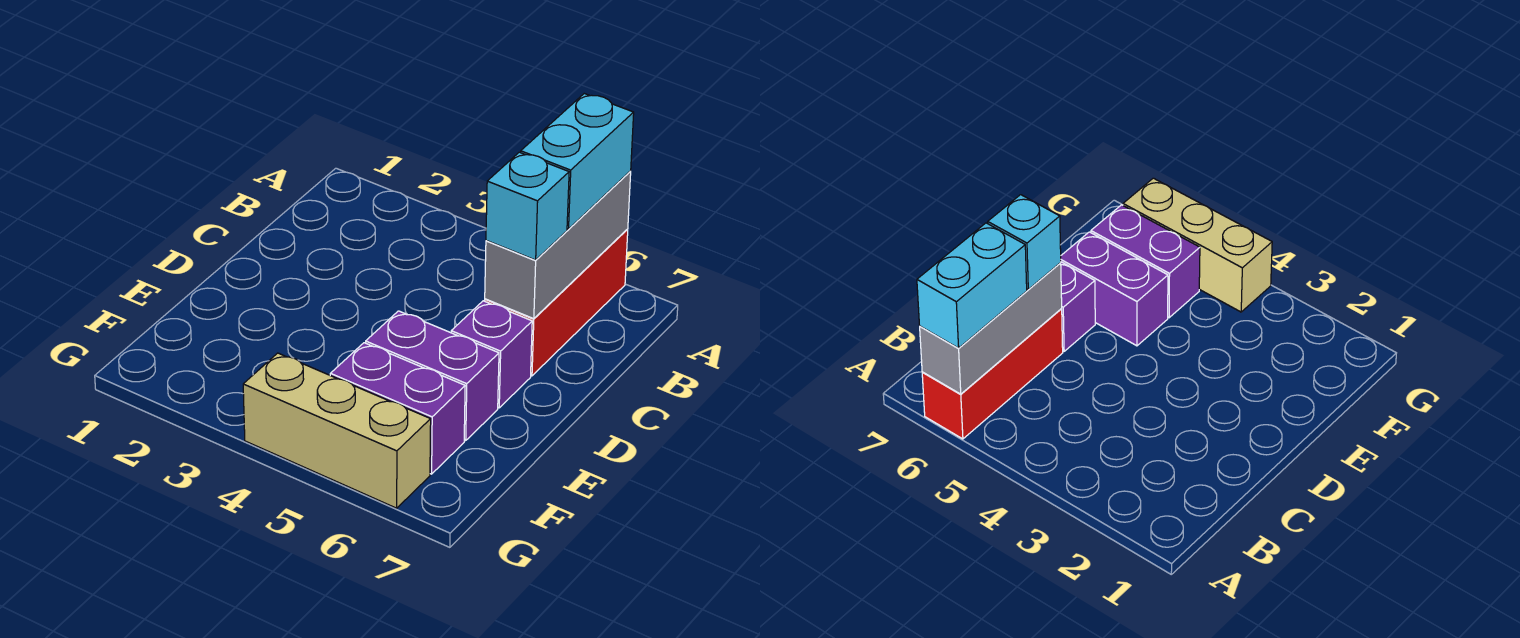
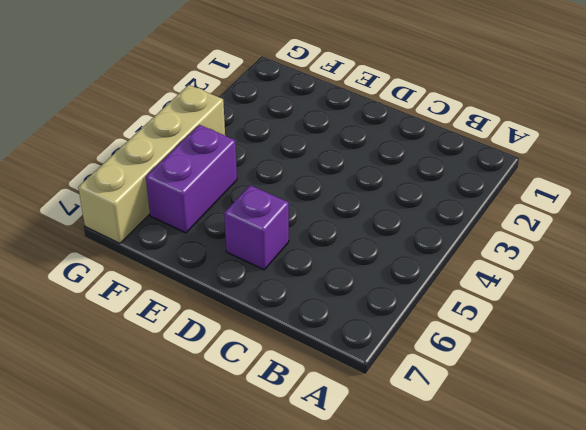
tan brick G4:G7 level 1 -> tan brick G4:G6 level 1
none -> red brick A6:C6 level 1
none -> purple brick E5:E6 level 1

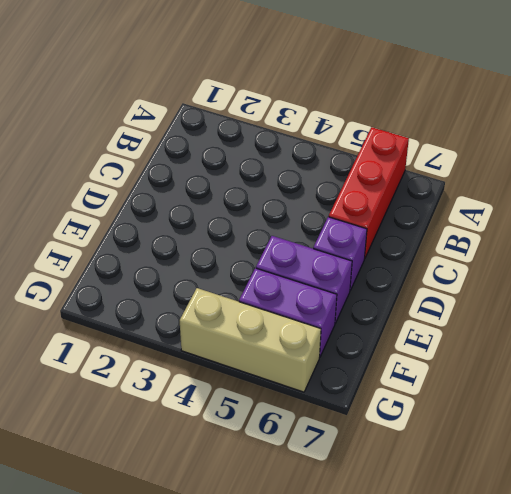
none -> grey brick A6:C6 level 2
none -> cyan brick A6:B6 level 3

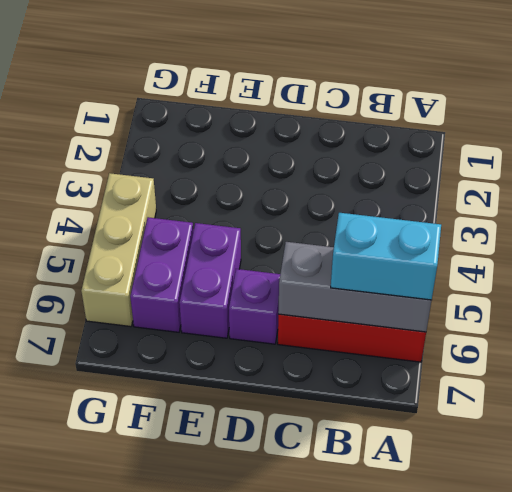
none -> cyan brick C6 level 3

